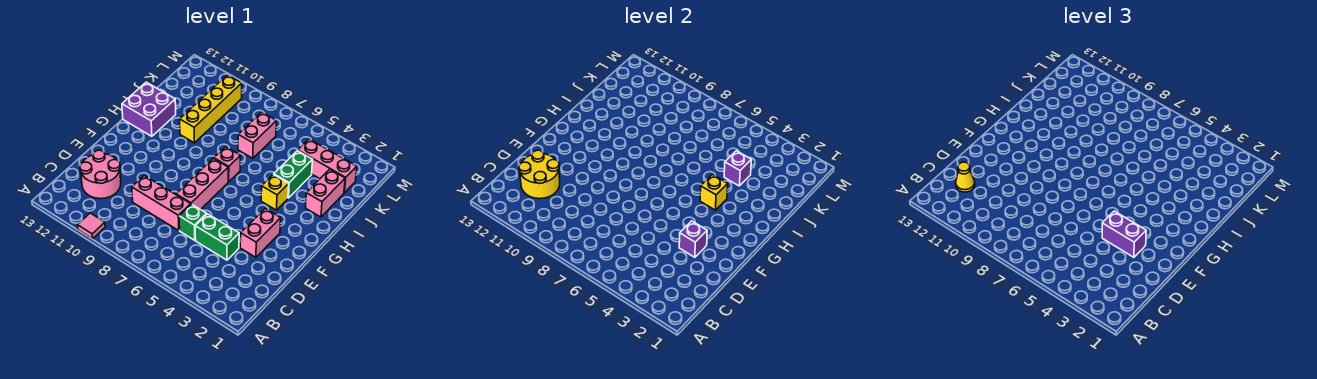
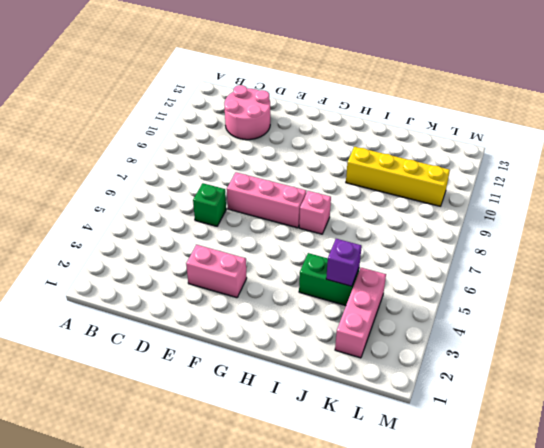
none -> pink tile A10 level 1
none -> green brick D4:D5 level 1
none -> pink brick D7:D9 level 1

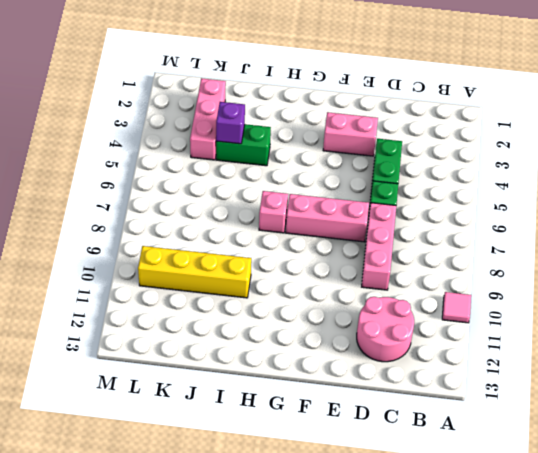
none -> yellow brick H4 level 1
none -> purple brick H12:I13 level 1
none -> pink brick I2:J2 level 1

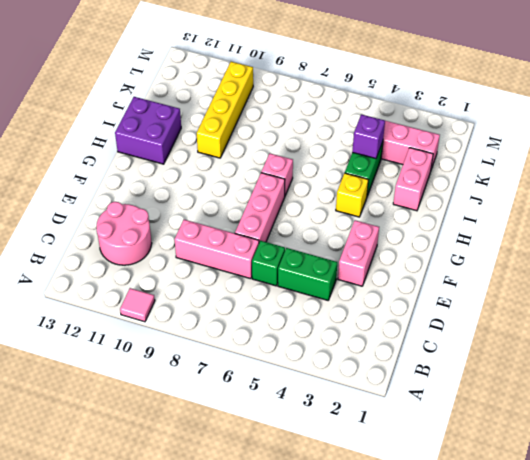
none -> pink brick J7:K7 level 1
none -> yellow round brick C11:D12 level 2
none -> purple brick E3 level 2

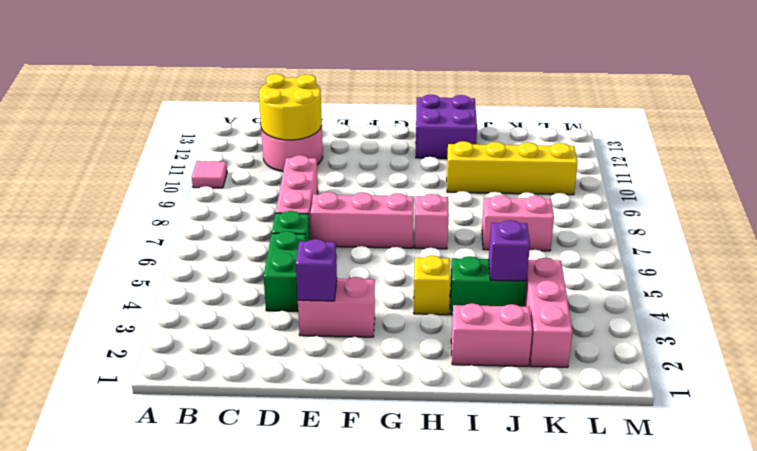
none -> yellow brick H4 level 2
none -> yellow cone C12 level 3
none -> purple brick E3:E4 level 3

